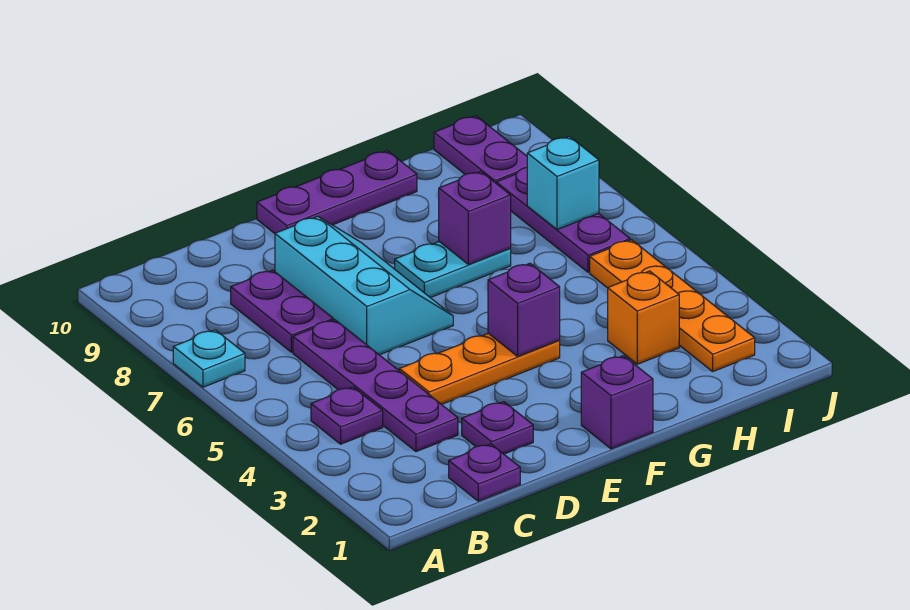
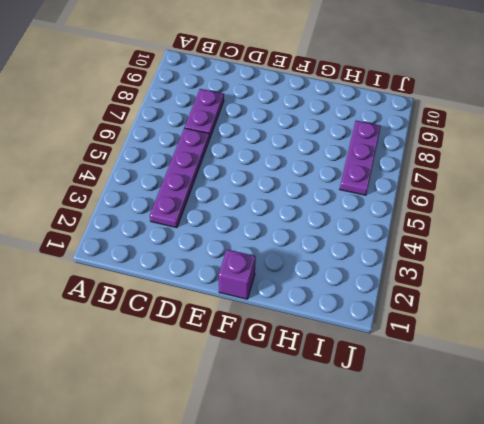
none -> cyan plate A7 level 1
none -> purple plate B4 level 1
none -> purple plate C1 level 1

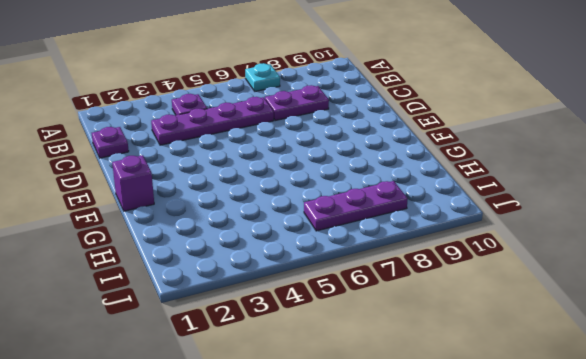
none -> purple plate D2 level 1
none -> orange plate D4:F4 level 1
none -> cyan slope D6:E8 level 1 top D

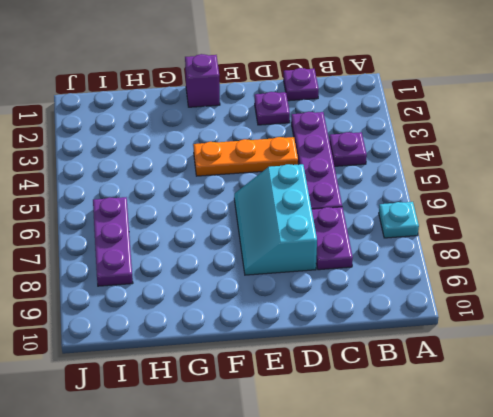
none -> purple plate E10:G10 level 1
none -> cyan plate F7:G7 level 1
none -> orange brick H3 level 1

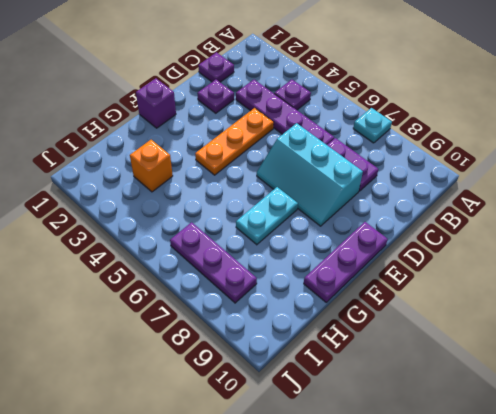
none -> orange plate I2:I5 level 1
none -> purple plate I9:I10 level 1
none -> purple brick F4 level 2

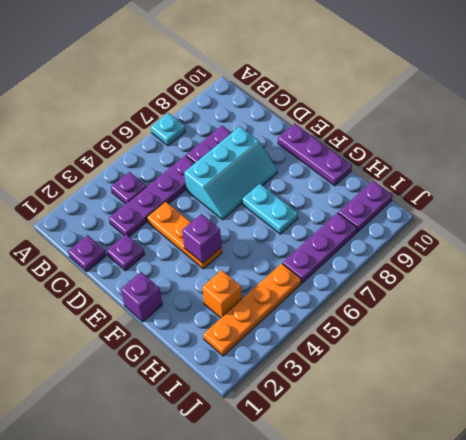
none -> purple brick G7 level 2
none -> cyan brick I7 level 2

